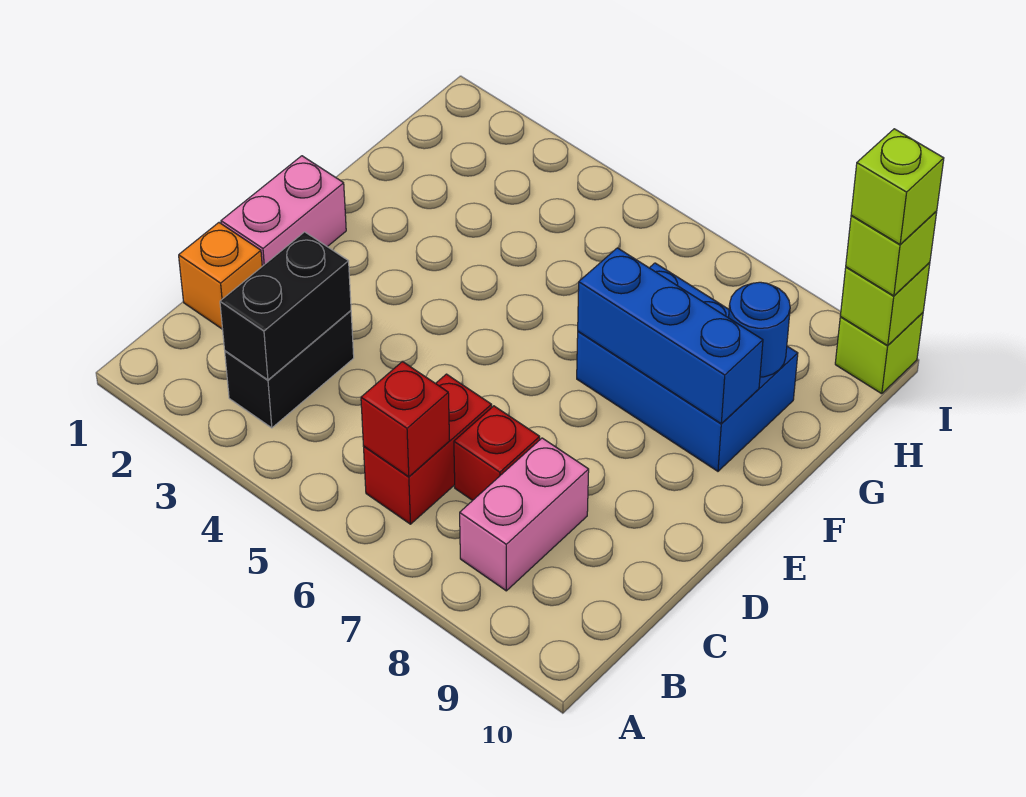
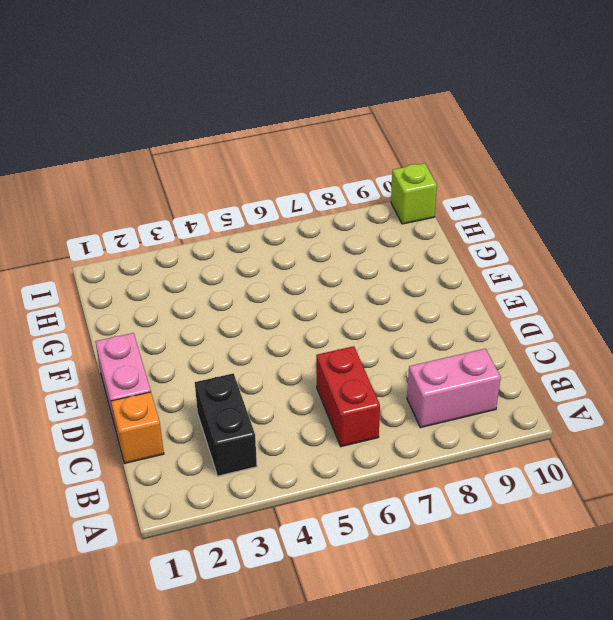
pink brick B8:B9 level 1 -> pink brick B8:C8 level 1
none -> red brick C7 level 1
none -> blue brick F7:G9 level 1
none -> black brick B3:C3 level 2

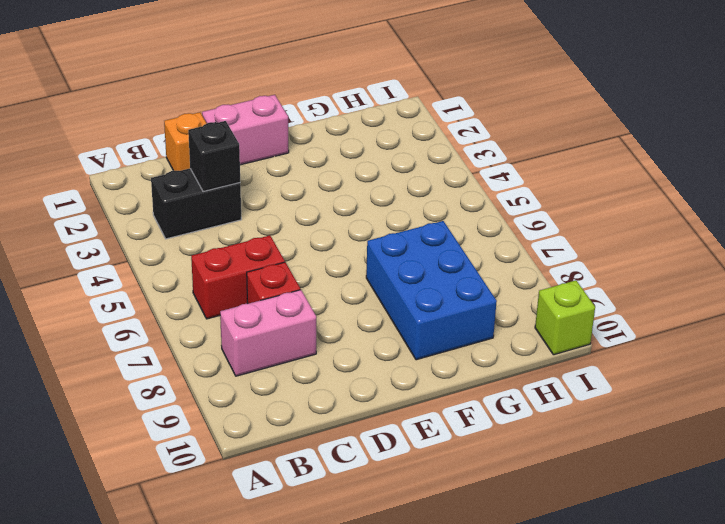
black brick C3 level 2 -> black brick B3:C3 level 2
none -> red brick B6 level 2
none -> blue brick F7:F9 level 2
none -> blue round brick G9 level 2

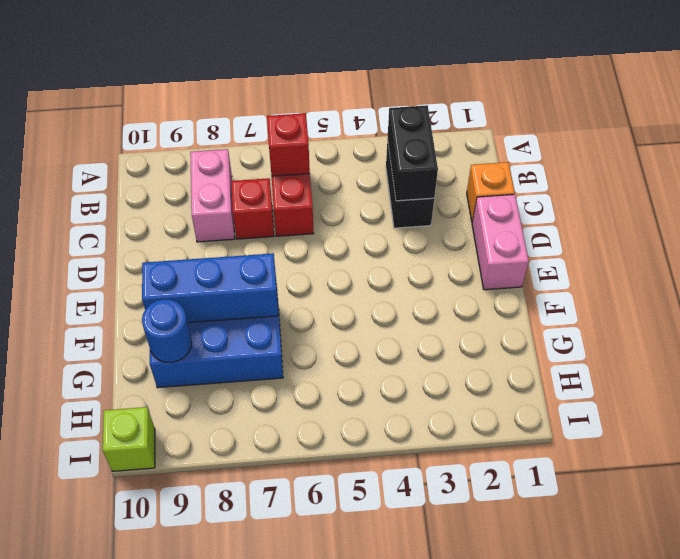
none -> lime brick I10 level 2
none -> lime brick I10 level 3
none -> lime brick I10 level 4

